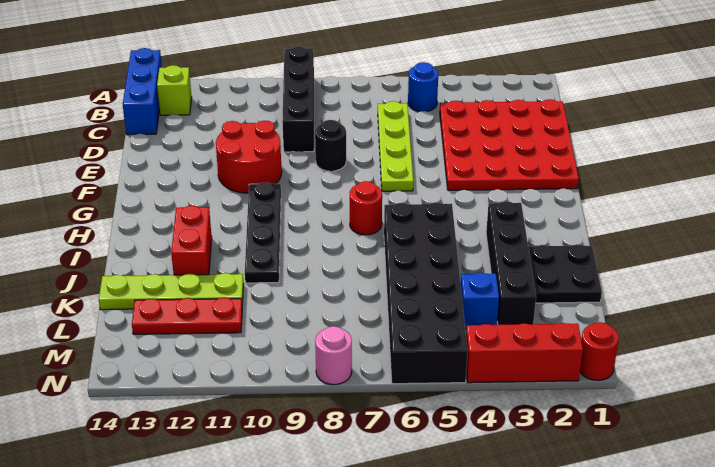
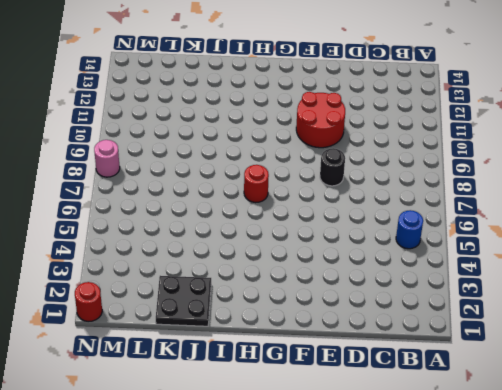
none -> black brick A9:D9 level 1
none -> blue brick A14:C14 level 1
none -> lime brick B13 level 1

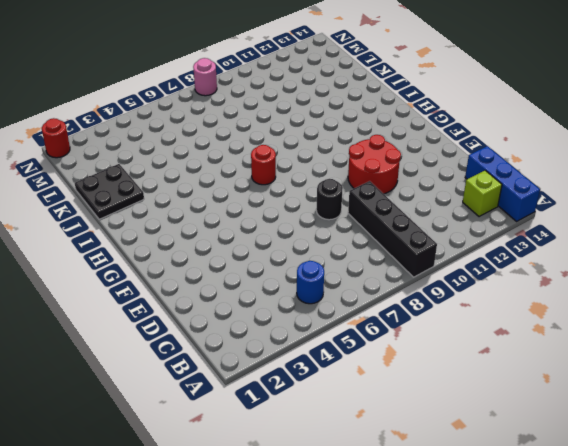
none -> red plate C1:F4 level 1
none -> lime plate C6:F6 level 1
none -> black plate G10:J10 level 1

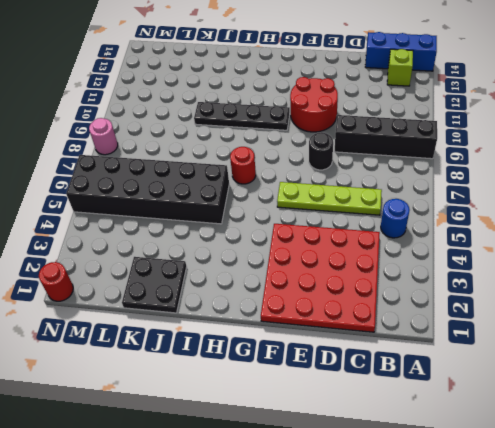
none -> black brick I3:L3 level 1
none -> red brick I12:J12 level 1
none -> lime plate K11:K14 level 1

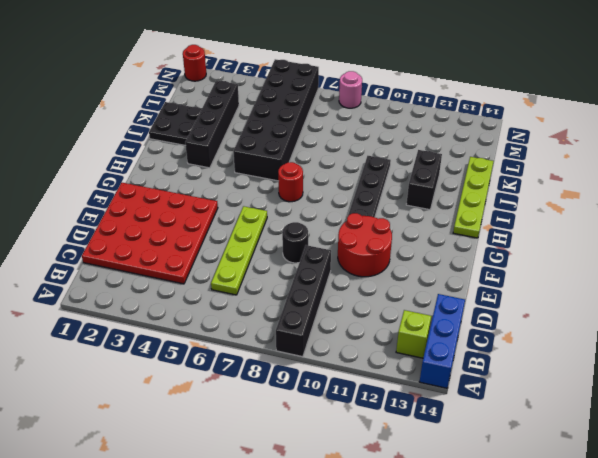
lime plate H14:K14 level 1 -> lime plate K11:K14 level 1
black brick I12:J12 level 1 -> red brick I12:J12 level 1
none -> blue round brick B5 level 1
none -> blue brick L4 level 1
none -> red plate L11:L13 level 1

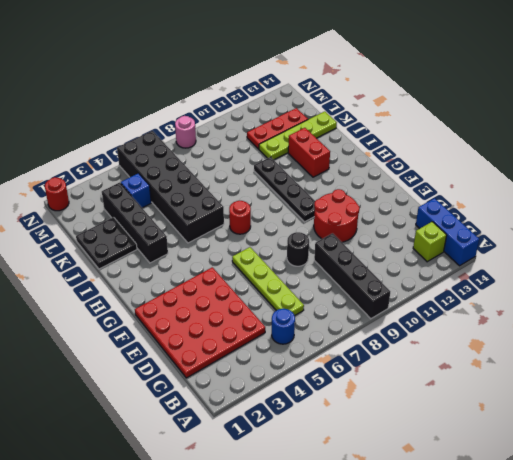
none -> red brick N2:N4 level 1

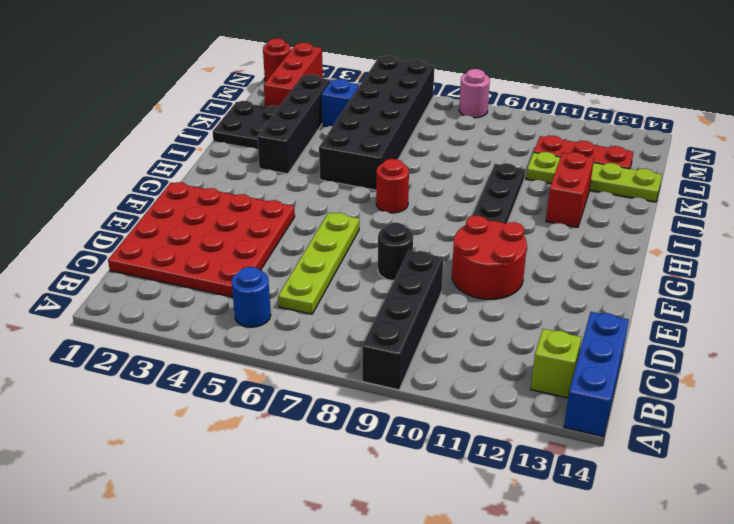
red brick L2:N2 level 1 -> red brick N2:N4 level 1

